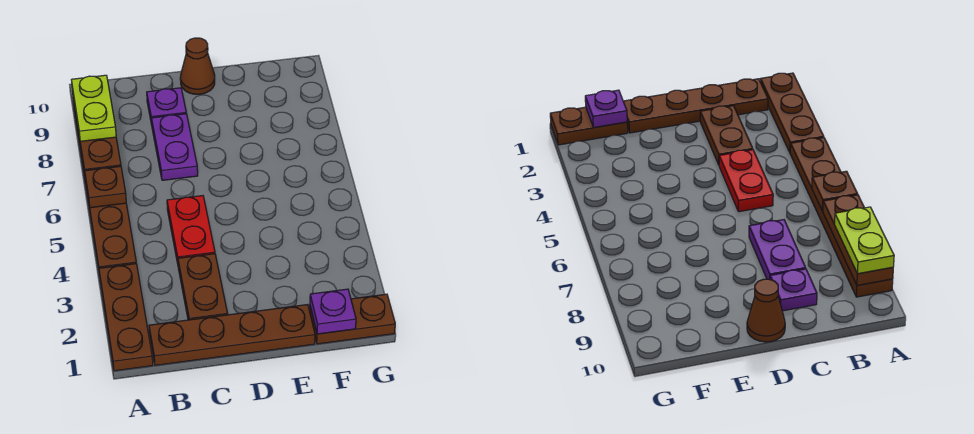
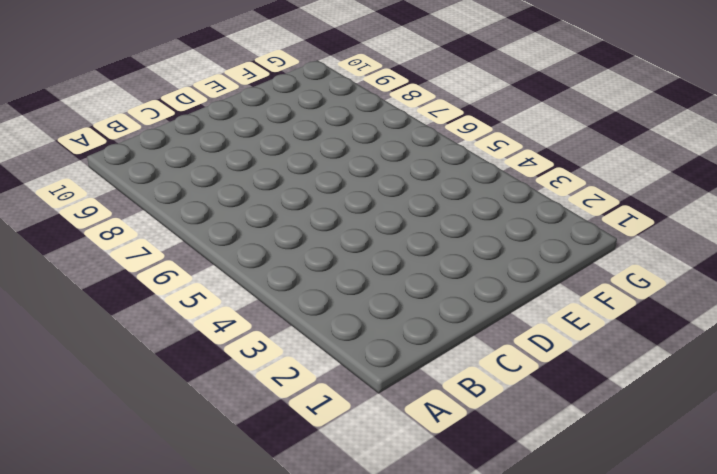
none -> brown plate A1:A3 level 1
none -> brown plate A4:A9 level 1
none -> brown plate B1:E1 level 1

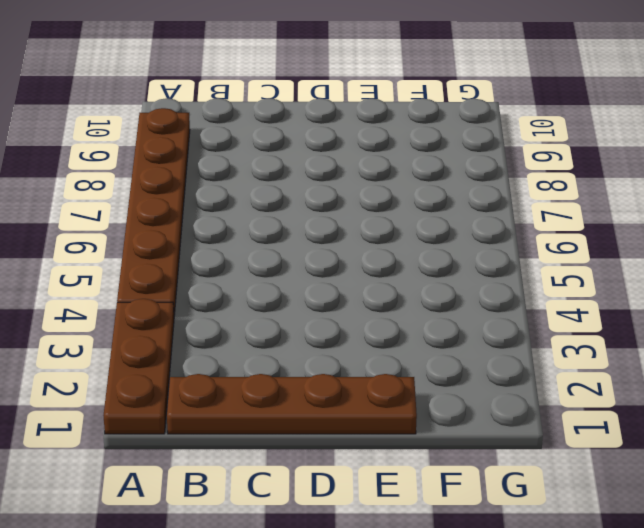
none -> brown plate C2:C3 level 1
none -> red plate C4:C5 level 1
none -> purple plate C7:C8 level 1

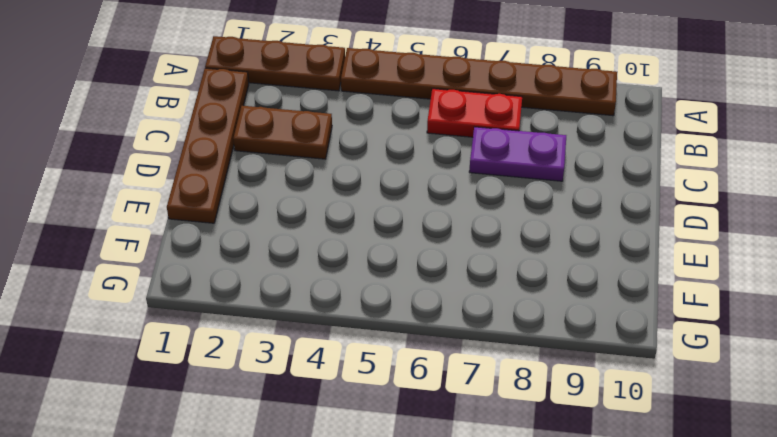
red plate B6:B7 level 1 -> red plate C4:C5 level 1
none -> purple plate C9 level 1
none -> brown cone D10 level 1
none -> brown plate F1:G1 level 1

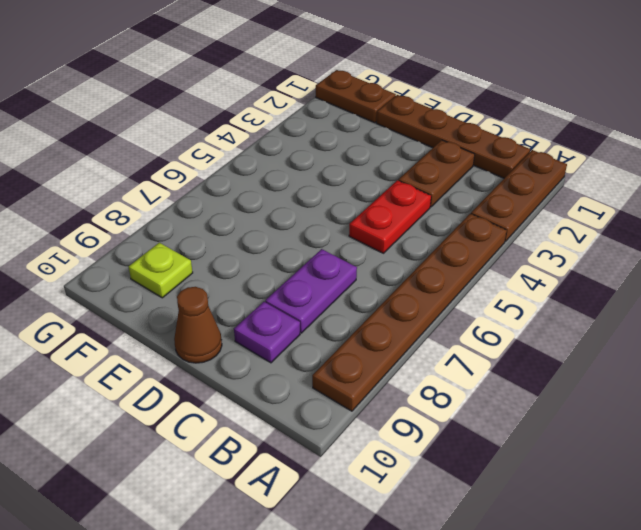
lime plate F9 level 1 -> none
none -> brown plate A6 level 2
none -> brown plate A7:A9 level 2
none -> purple plate F1 level 2

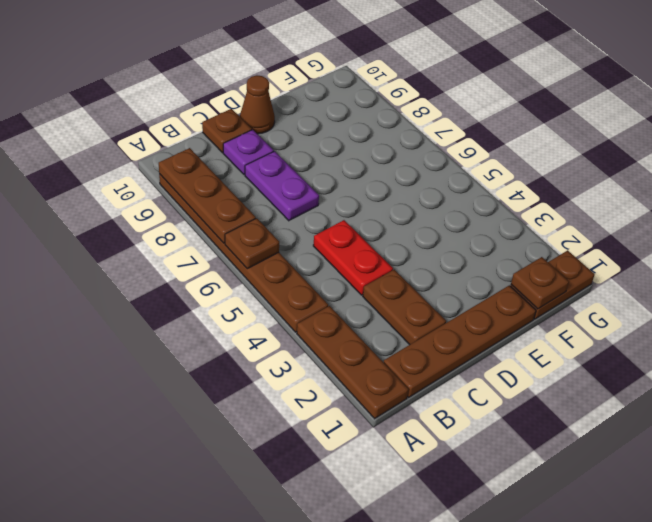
brown plate C10 level 1 -> none
brown plate F1 level 2 -> purple plate F1 level 2
none -> lime plate A8:A9 level 3

